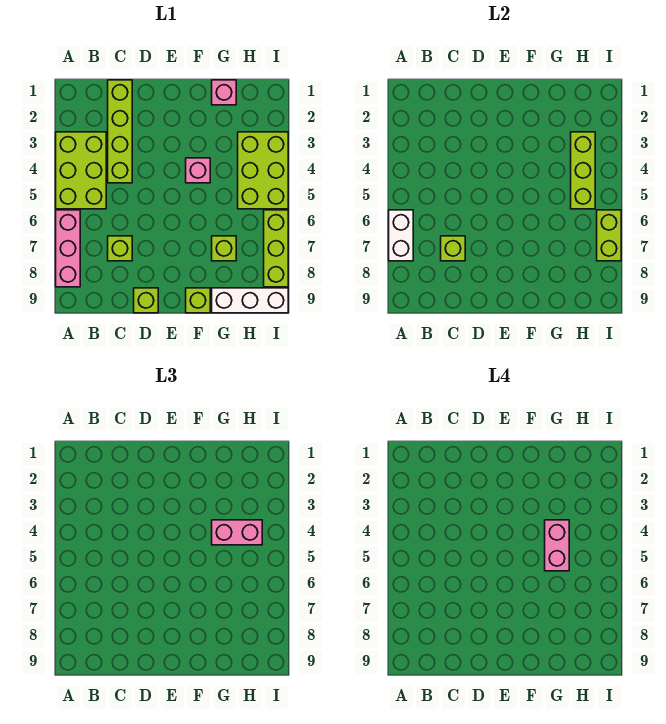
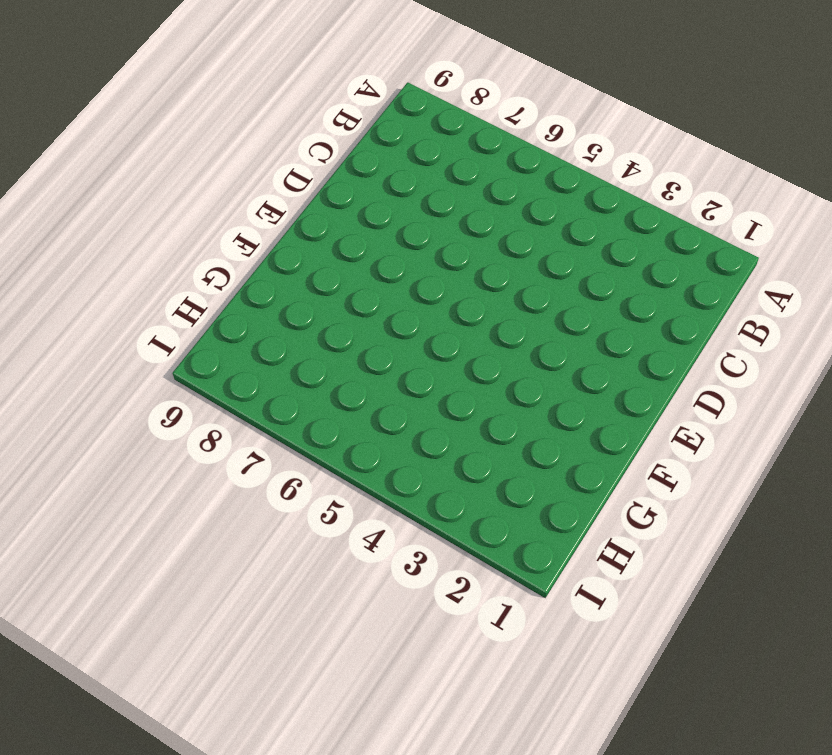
none -> lime brick A3:B5 level 1
none -> pink brick A6:A8 level 1
none -> lime brick C1:C4 level 1

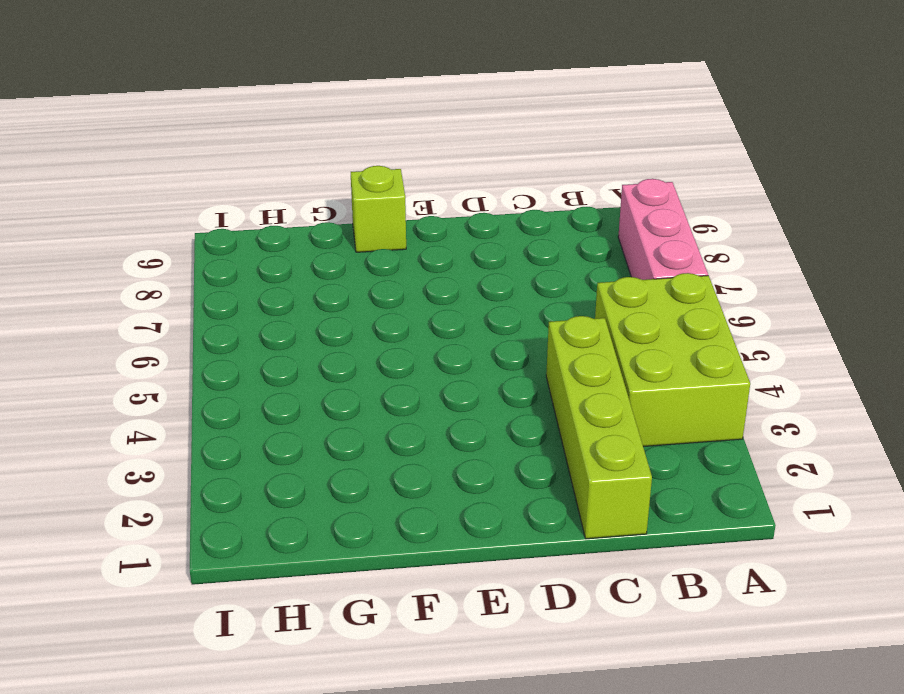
none -> lime brick C7 level 1
none -> lime brick D9 level 1
none -> pink brick F4 level 1

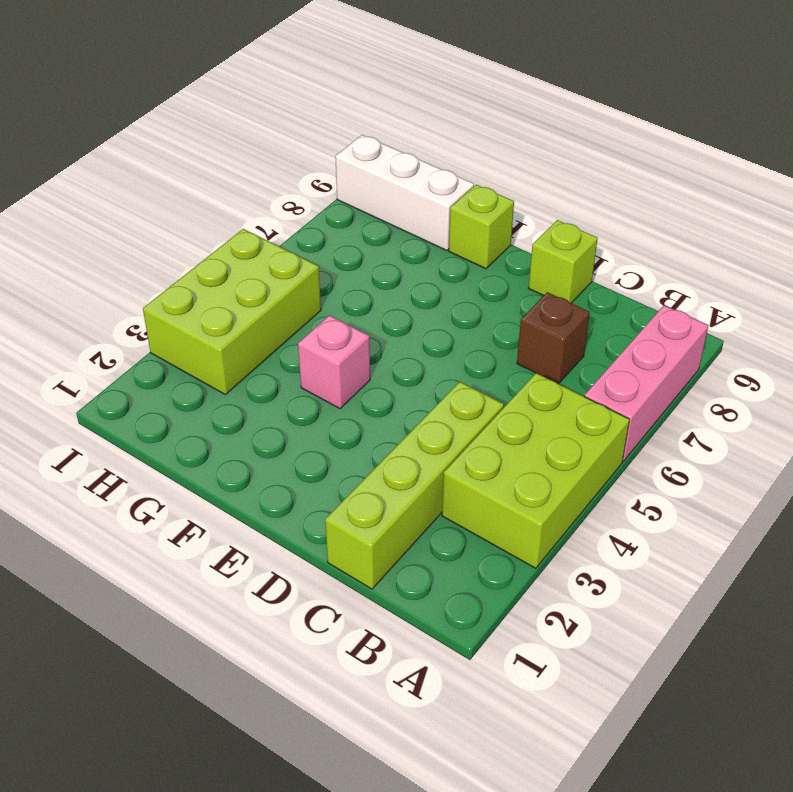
brown brick C7 level 1 -> lime brick C7 level 1
none -> pink brick G1 level 1
none -> lime brick G7 level 1
none -> lime brick I6:I8 level 1

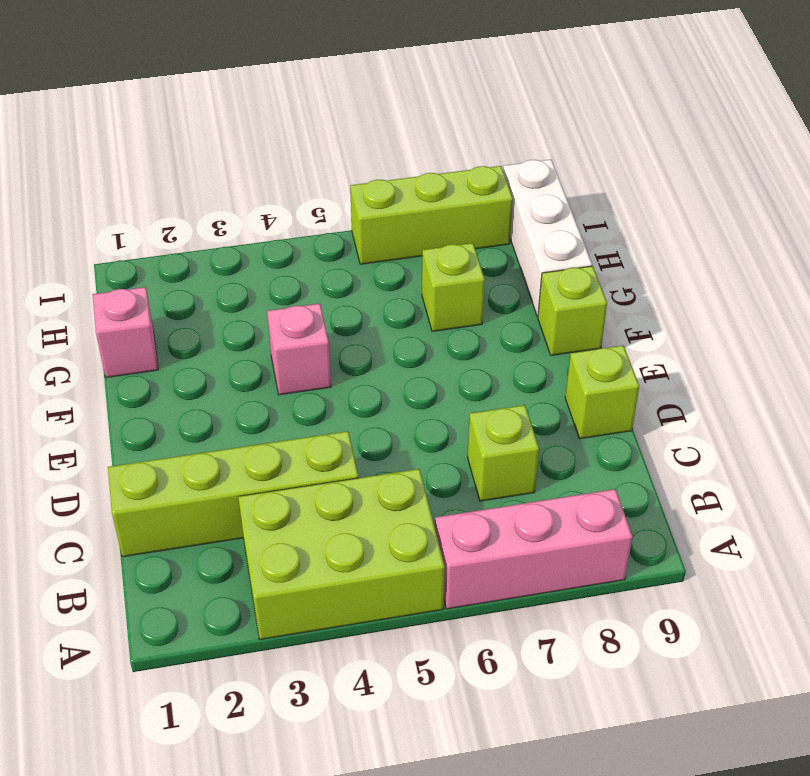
none -> lime brick H3:I5 level 1
none -> white brick A6:A7 level 2
none -> lime brick C7 level 2

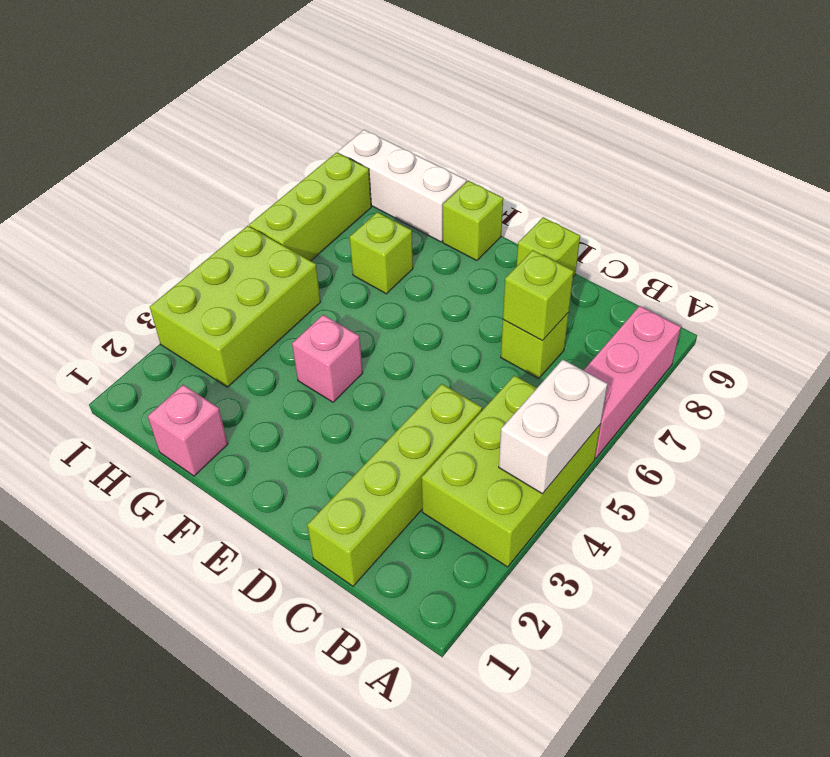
white brick A4:A5 level 2 -> white brick A6:A7 level 2
none -> lime brick H3:H5 level 2
none -> lime brick I6:I7 level 2
none -> pink brick G4:H4 level 3

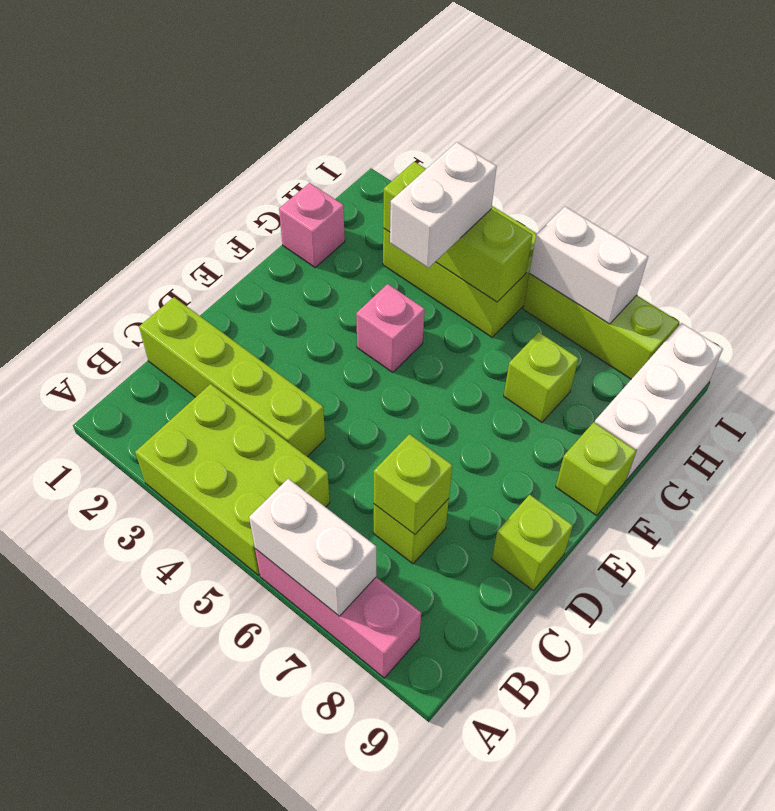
white brick G4:H4 level 3 -> pink brick G4:H4 level 3
white brick I6:I7 level 2 -> lime brick I6:I7 level 2
none -> pink brick G4:G5 level 4

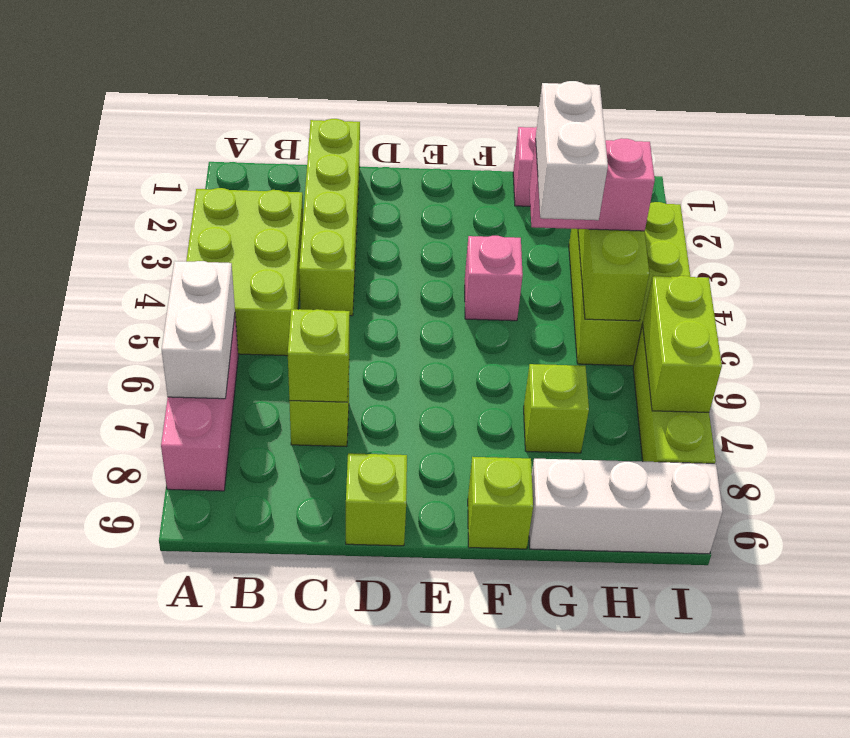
white brick G4:G5 level 4 -> pink brick G4:G5 level 4

